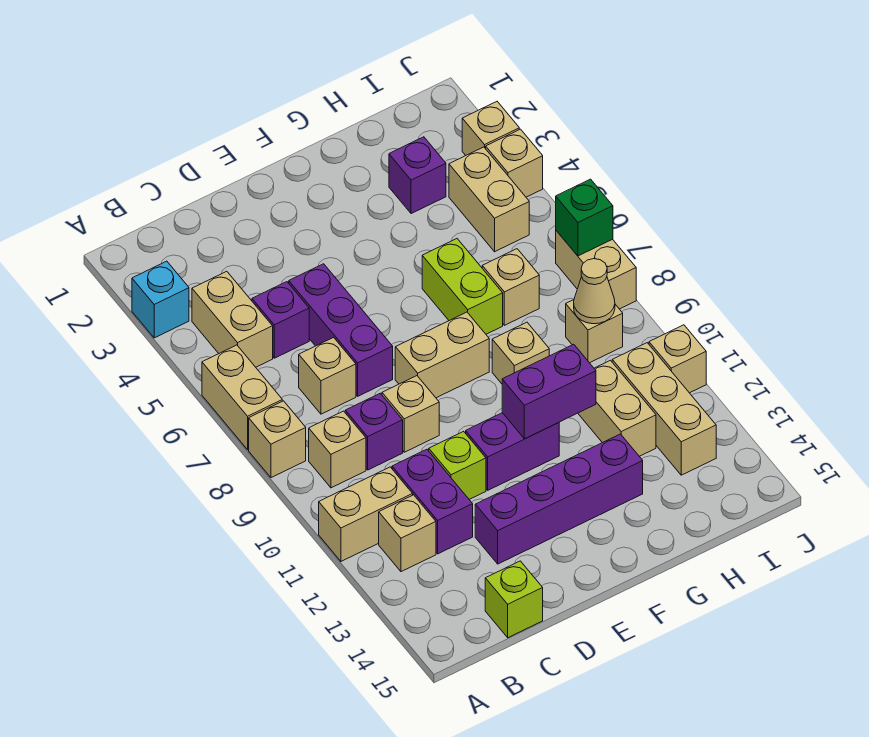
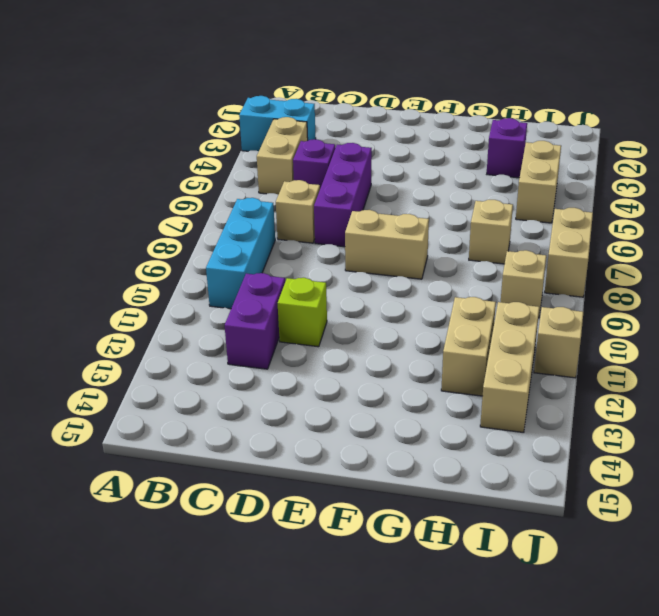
cyan brick A3:B3 level 1 -> cyan brick A3 level 1
cyan brick B8:B10 level 1 -> tan brick B9 level 1
none -> tan brick A6:A7 level 1
none -> tan brick A8 level 1
none -> tan brick A11:B11 level 1
none -> tan brick B12 level 1

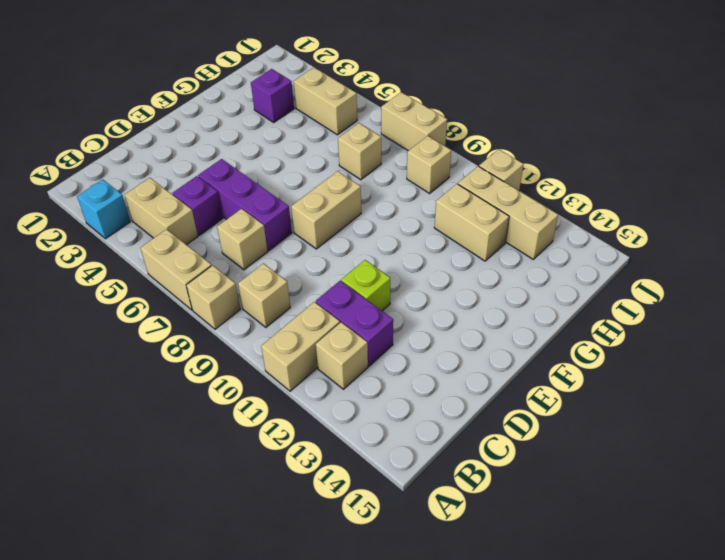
none -> purple brick C9 level 1
none -> lime brick C15 level 1
none -> tan brick D9 level 1
none -> purple brick D13:G13 level 1

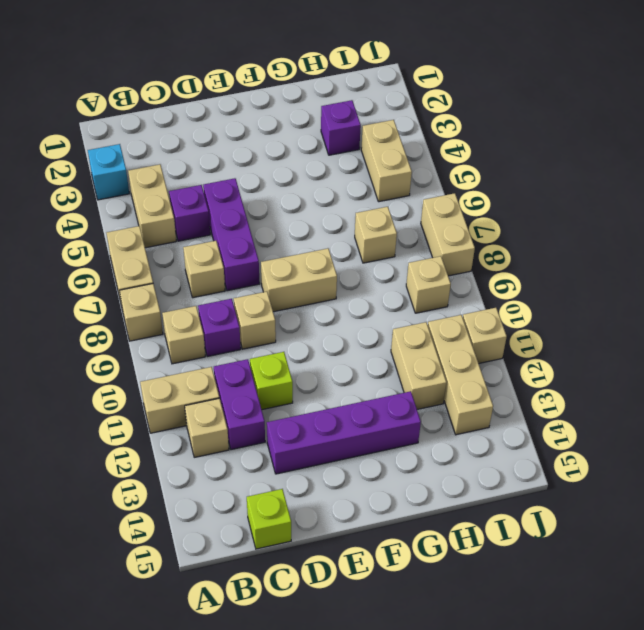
none -> purple brick E11:F11 level 1
none -> lime brick G6:G7 level 1
none -> tan brick G9 level 1
none -> tan brick J3 level 1

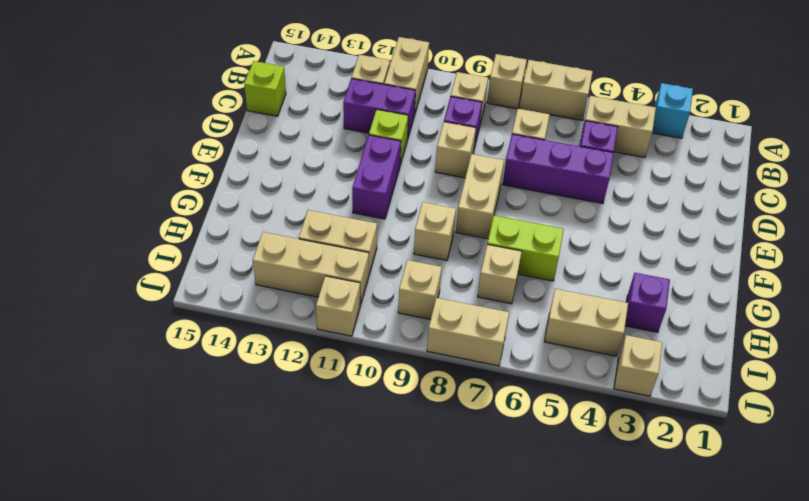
none -> purple brick D13:G13 level 1
none -> tan brick J4 level 1
none -> purple brick F11:G11 level 2
none -> tan cone I9 level 2

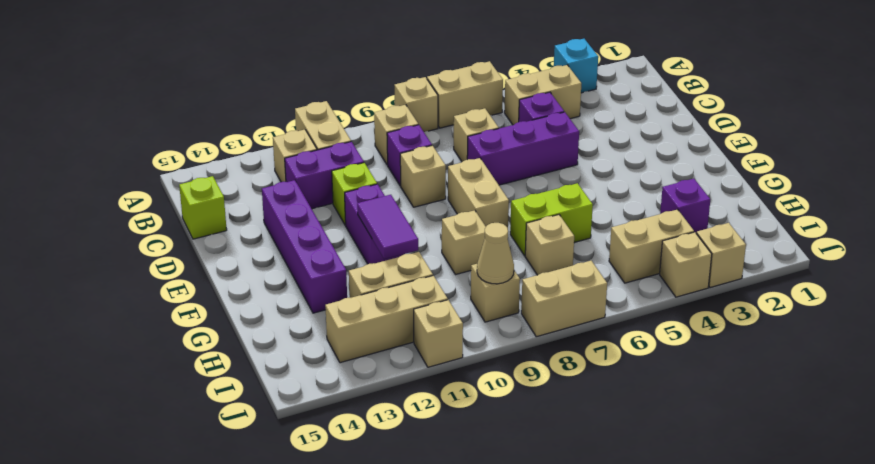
purple tile F11:G11 level 2 -> purple brick F11:G11 level 2
none -> green brick J7 level 2

